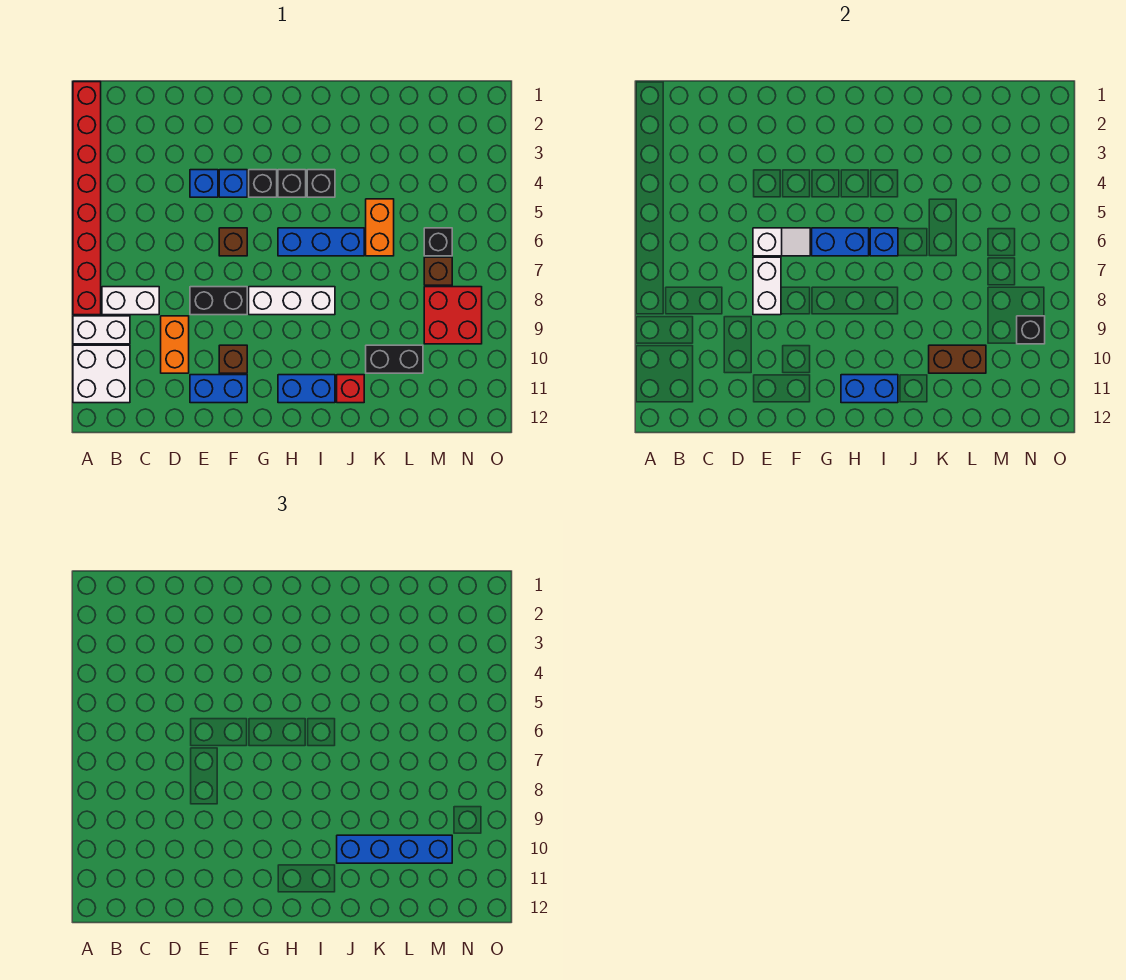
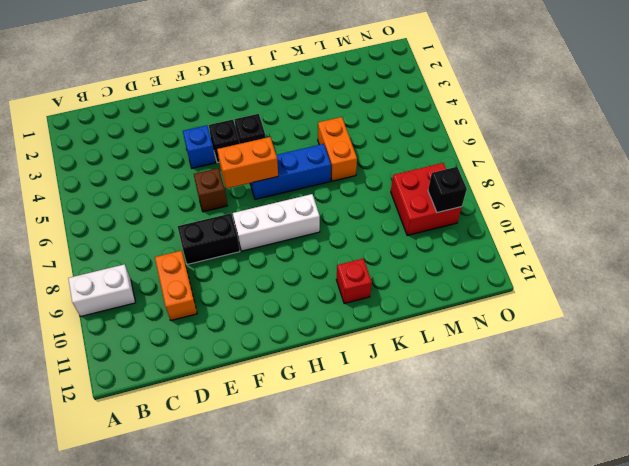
orange brick G6:H6 level 2 -> blue brick G6:H6 level 2
none -> red brick A1:A8 level 1
none -> white brick A10:B11 level 1
none -> white brick B8:C8 level 1
none -> blue brick E4 level 1

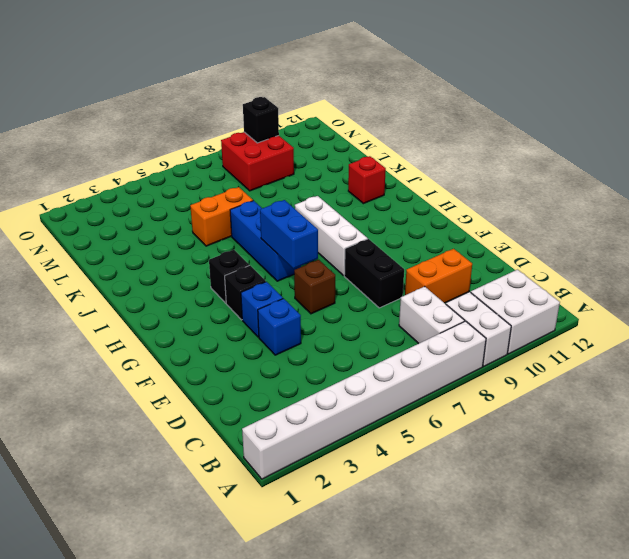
white brick A1:A8 level 1 -> red brick A1:A8 level 1
none -> blue brick E11:F11 level 1
none -> brown brick F10 level 1
none -> blue brick H11:I11 level 1
none -> black brick I4 level 1

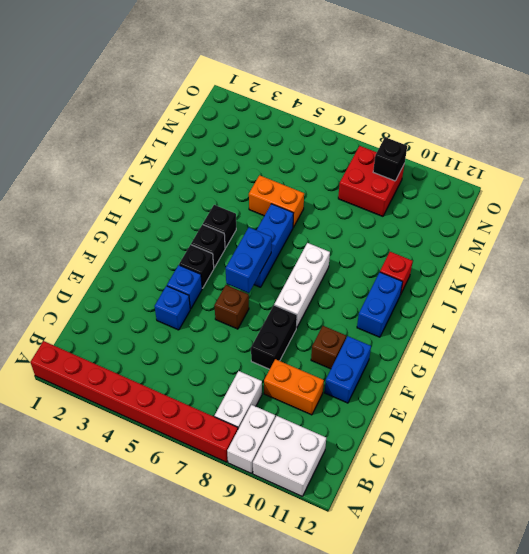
none -> black brick K10:L10 level 1
none -> black brick M6 level 1
none -> brown brick M7 level 1
none -> white slope E6:F6 level 2 top E

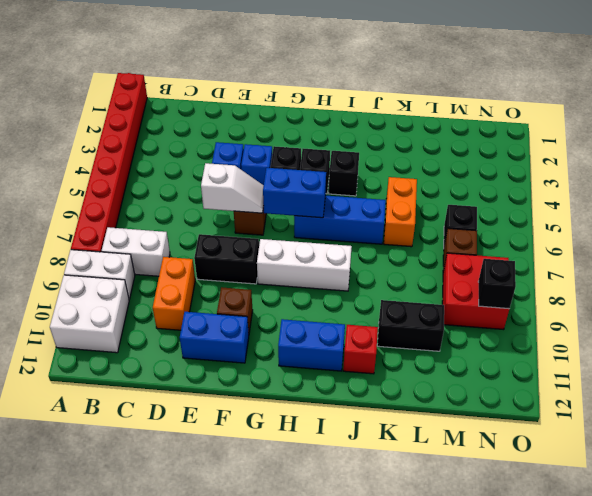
none -> white brick E7:E8 level 2
none -> blue brick H11:I11 level 2
none -> blue brick I6 level 2
none -> brown brick K10:L10 level 2

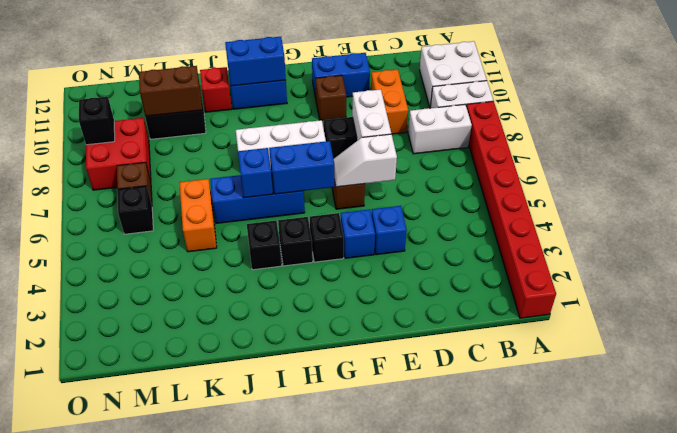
none -> blue brick J10:M10 level 3

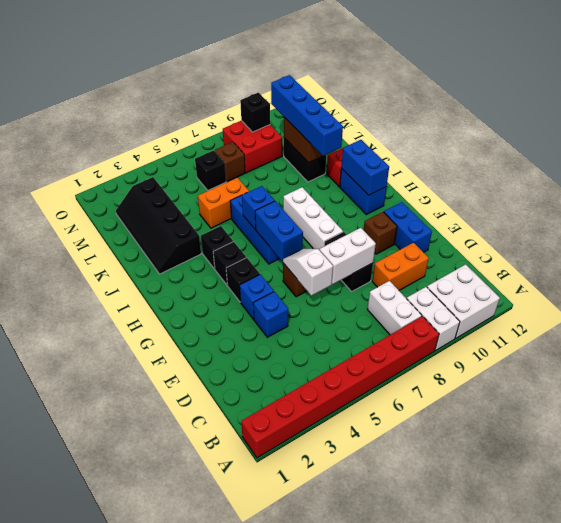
black slope J2:M3 level 1 top 3 -> none

